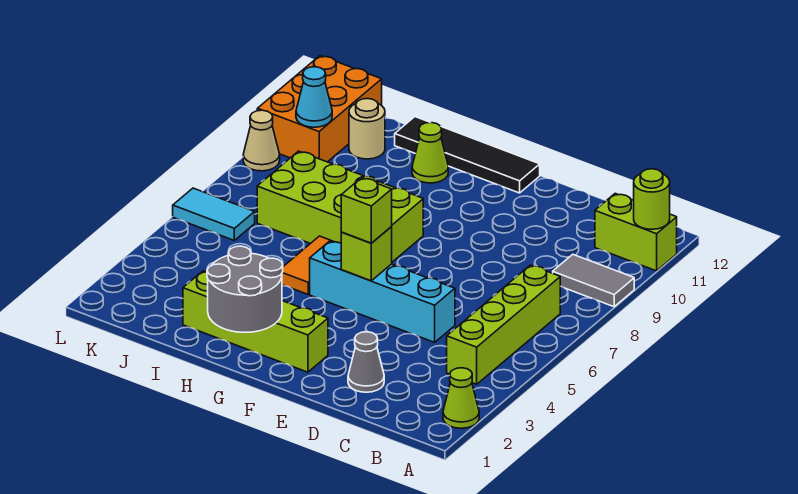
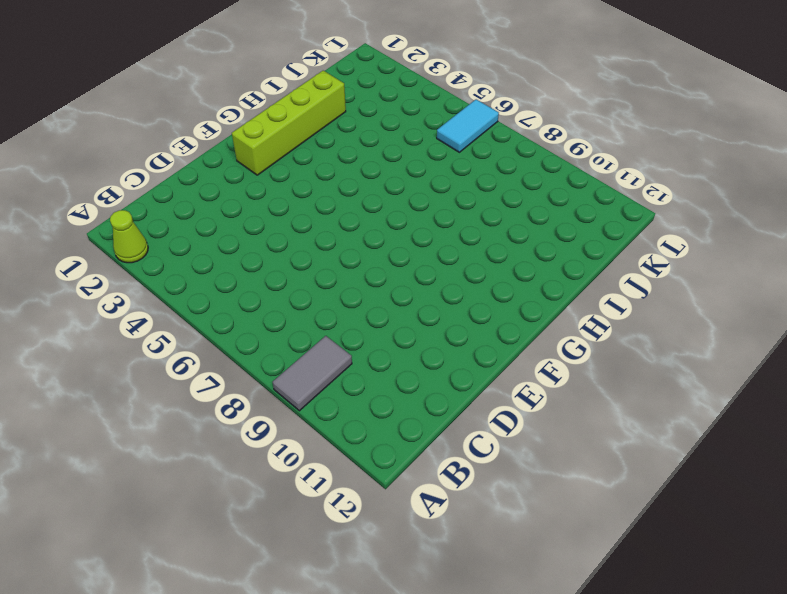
none -> lime brick A11:B11 level 1
none -> lime brick B4:B7 level 1
none -> grey cone D2 level 1

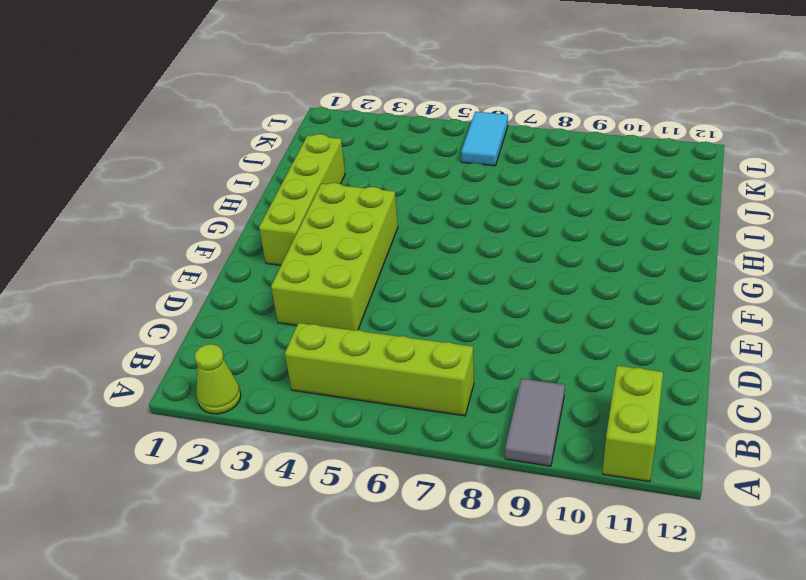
lime brick D3:G4 level 1 -> lime brick G7:J8 level 1
none -> grey cone D2 level 1
none -> cyan brick D5:G5 level 1
none -> black tile F12:I12 level 1

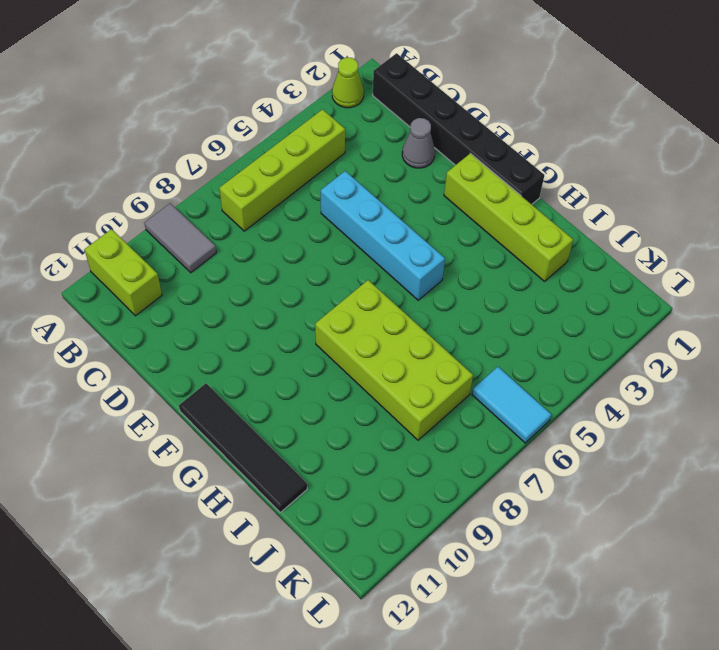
black brick B1:G1 level 1 -> none
none -> orange tile H5:H6 level 1
none -> lime cone H11 level 1
none -> tan round brick J11 level 1

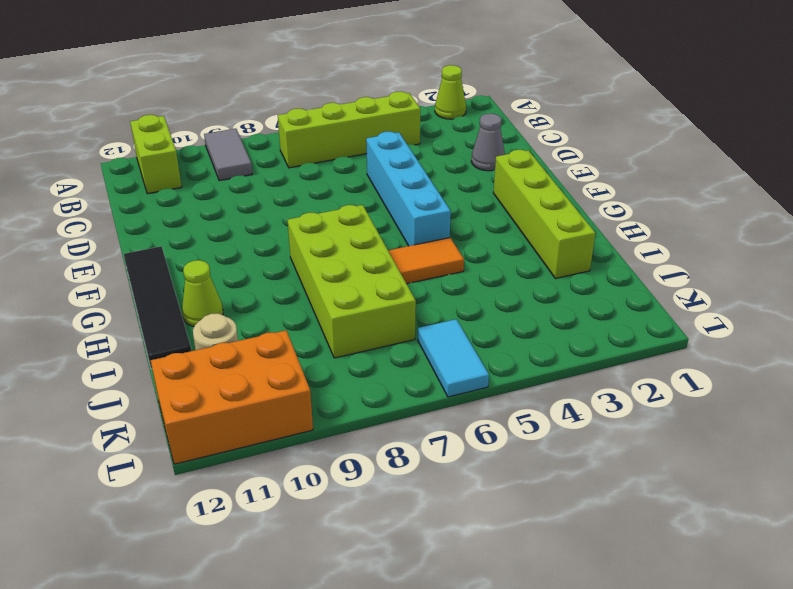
none -> tan cone L9 level 1
none -> lime round brick A11 level 2
none -> lime brick F5 level 2

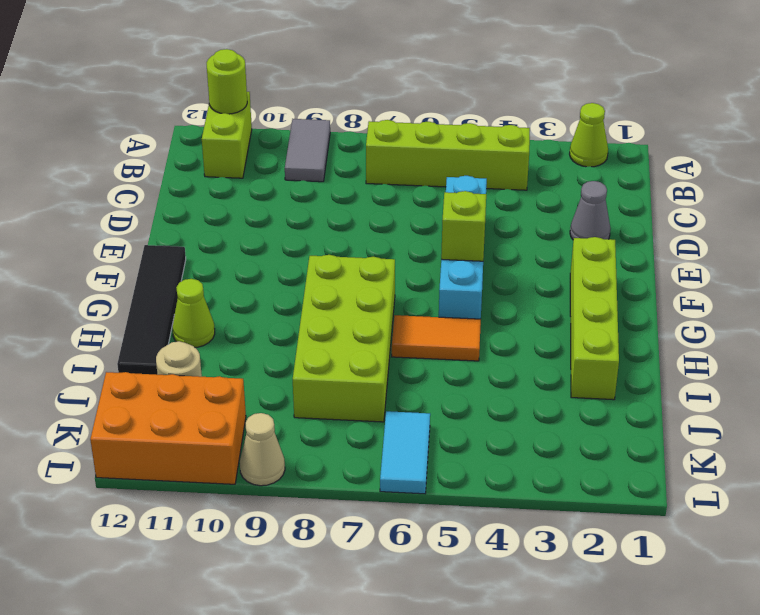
none -> grey round brick G1:H2 level 2
none -> cyan cone K10 level 2
none -> lime brick F5 level 3

